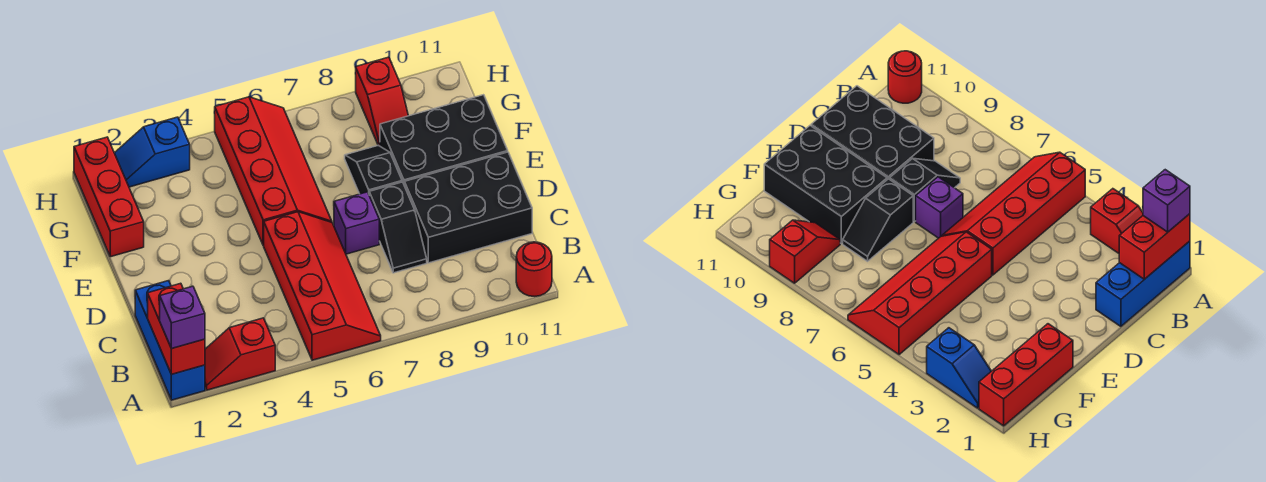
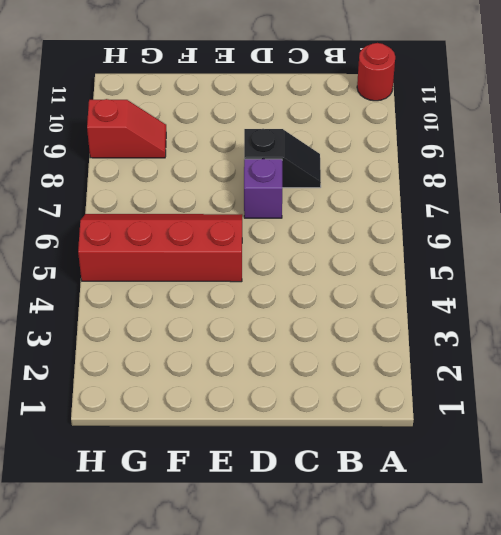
none -> blue brick A1:C1 level 1
none -> red slope A2:A3 level 1 top 3
none -> red slope A5:D6 level 1 top 5

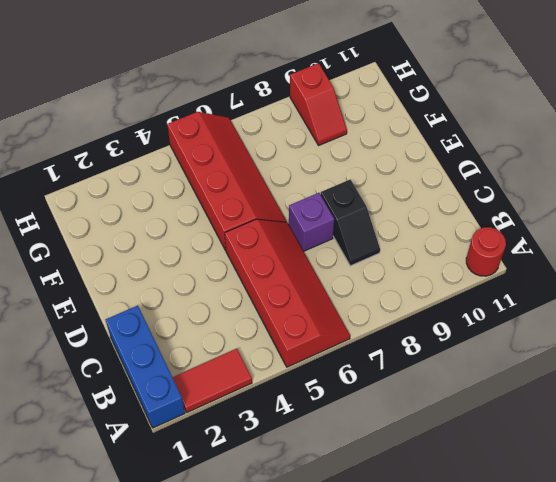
red tile A2:A3 level 1 -> red slope A2:A3 level 1 top 3
none -> black brick C9:D11 level 1
none -> black slope E8:F8 level 1 top E
none -> black brick E9:F11 level 1

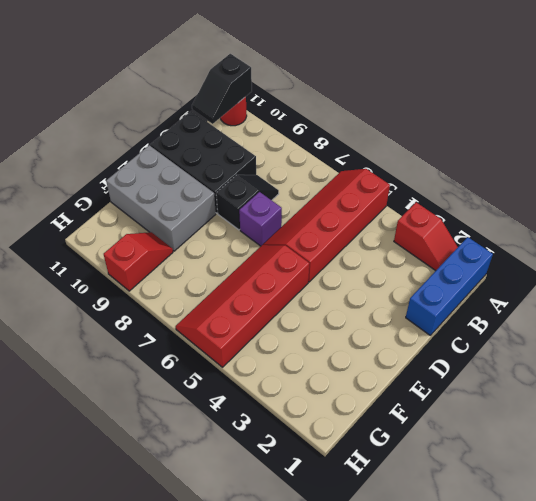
black slope A11:B11 level 2 top A -> black slope E8:F8 level 1 top E
grey brick E9:F11 level 1 -> black brick E9:F11 level 1
none -> red brick F1:H1 level 1
none -> blue slope H2:H3 level 1 top 3
none -> red brick A1:B1 level 2

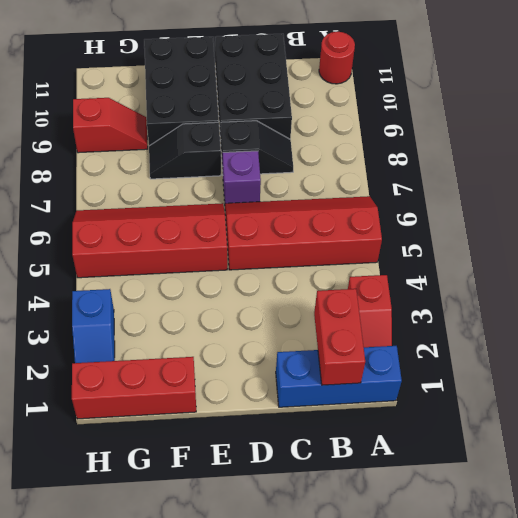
red brick B1:B2 level 2 -> red brick A1:B1 level 2
none -> purple brick A1 level 3

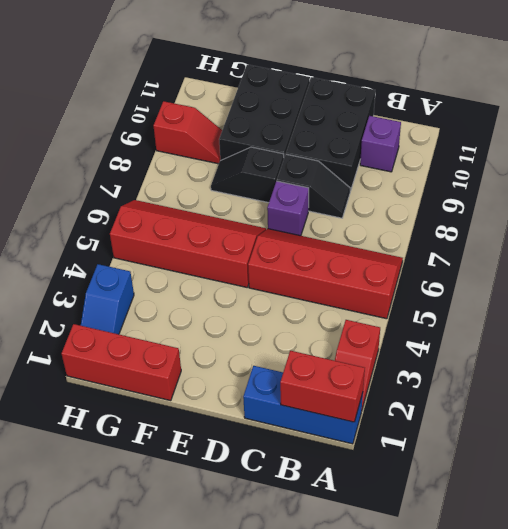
purple brick B10 level 1 -> purple brick A1 level 3
none -> red round brick A11 level 1

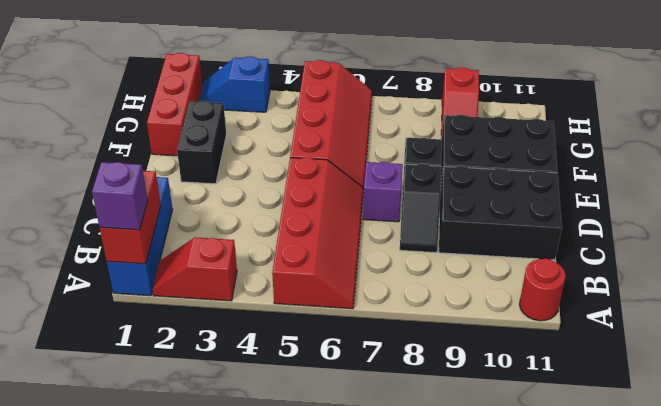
black brick E2:F2 level 1 -> none

